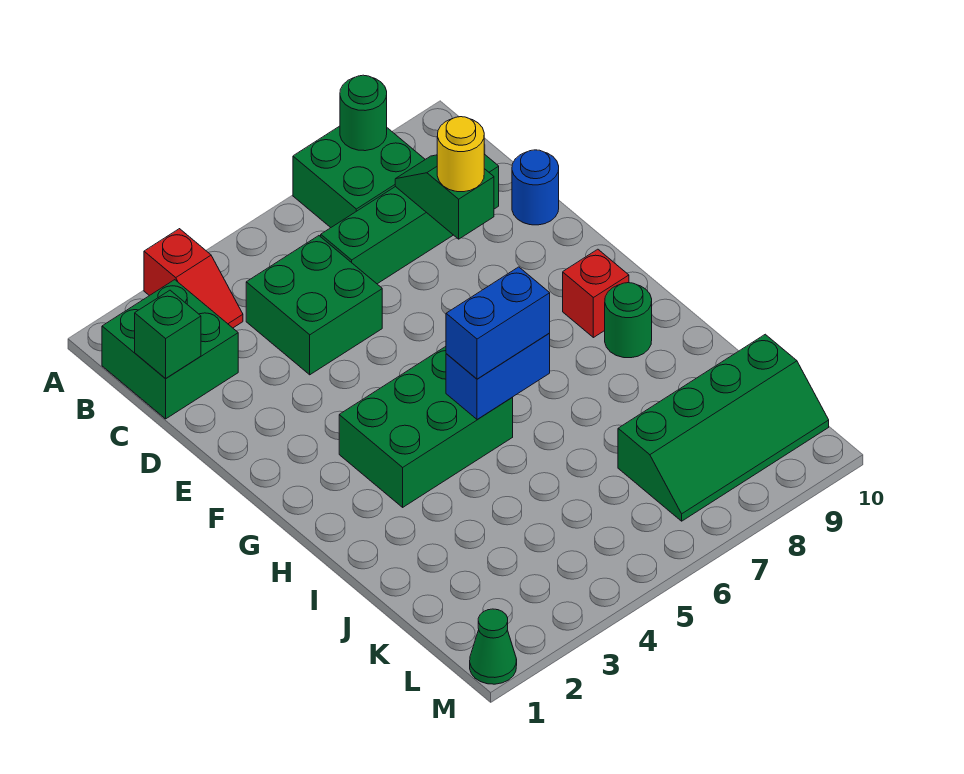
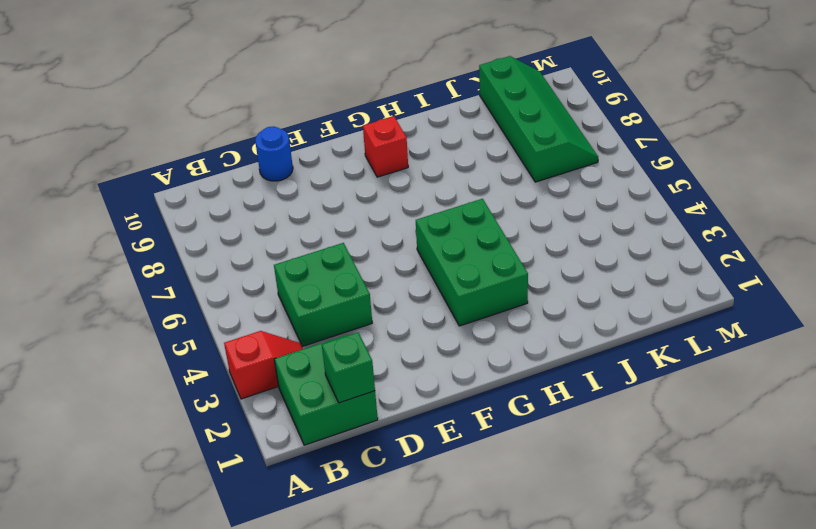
none -> green brick A7:B8 level 1
none -> green brick C6:C9 level 1
none -> green round brick H9 level 1

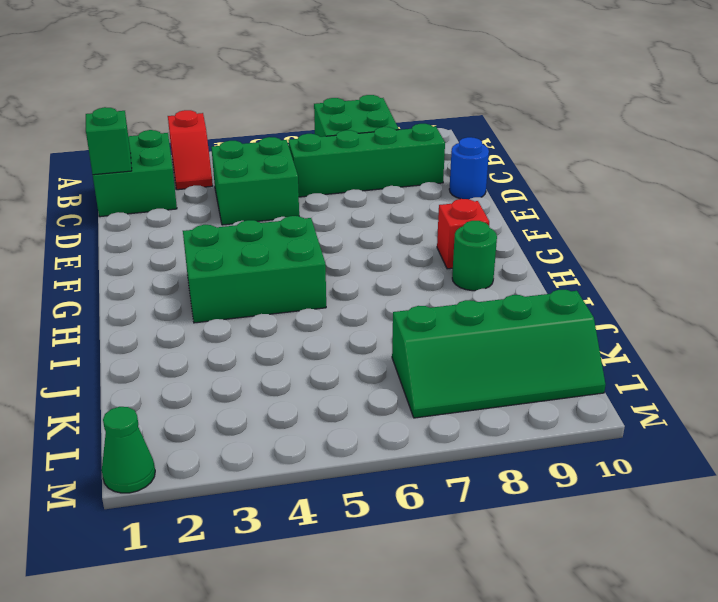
none -> green round brick A8 level 2
none -> green slope C8:D8 level 2 top D
none -> blue brick H5:H6 level 2

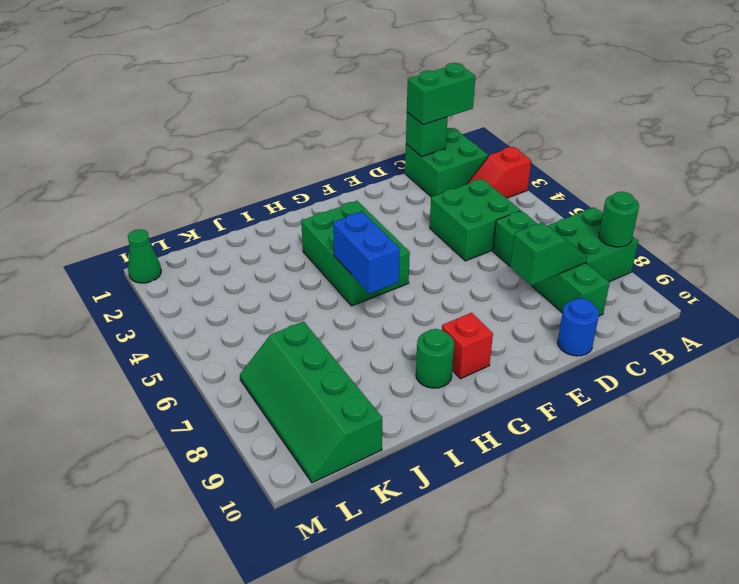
green brick B1:C1 level 3 -> none
none -> yellow round brick D8 level 3
none -> blue brick H5:H6 level 3

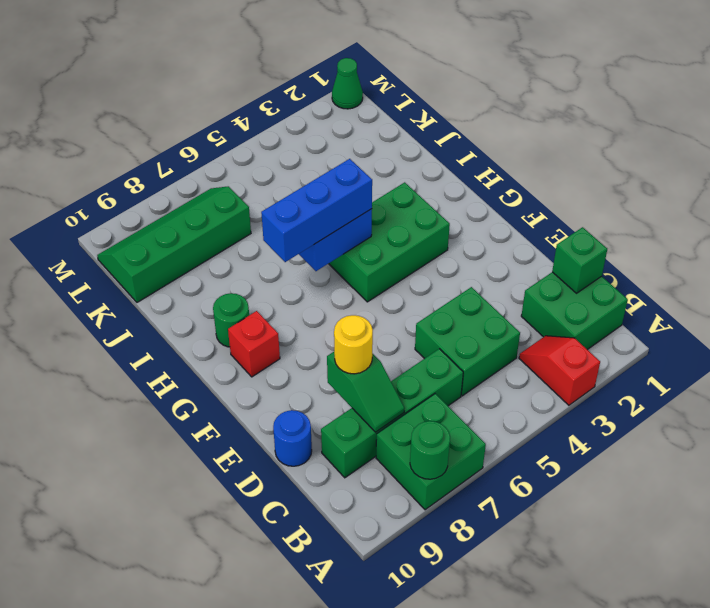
blue brick H5:H7 level 3 -> blue brick H5:H6 level 3

